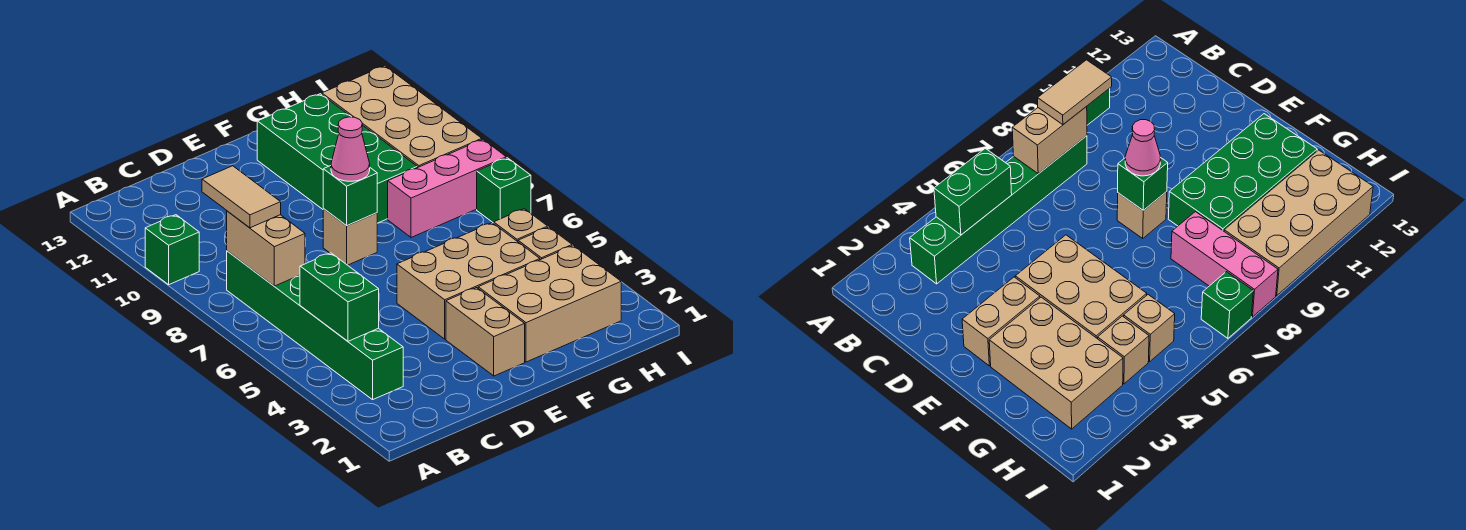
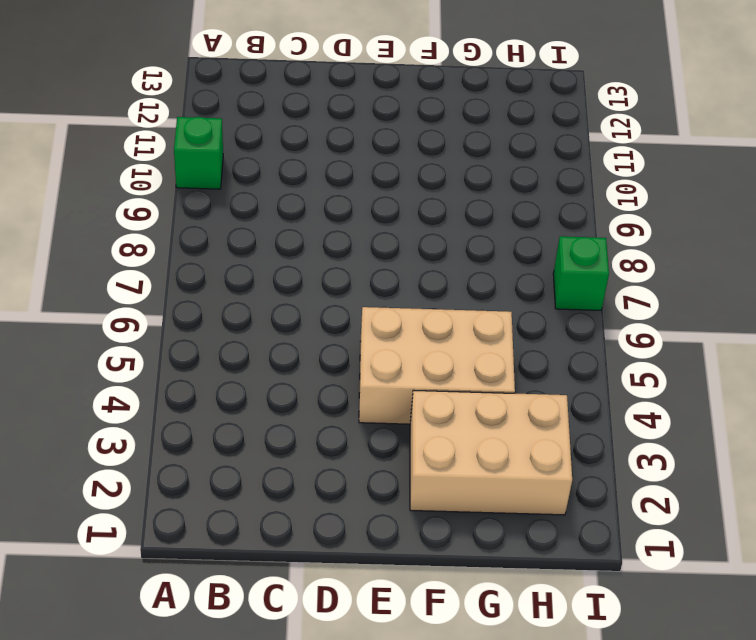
none -> green brick B3:B8 level 1
none -> tan brick E2:E3 level 1
none -> tan brick E8 level 1

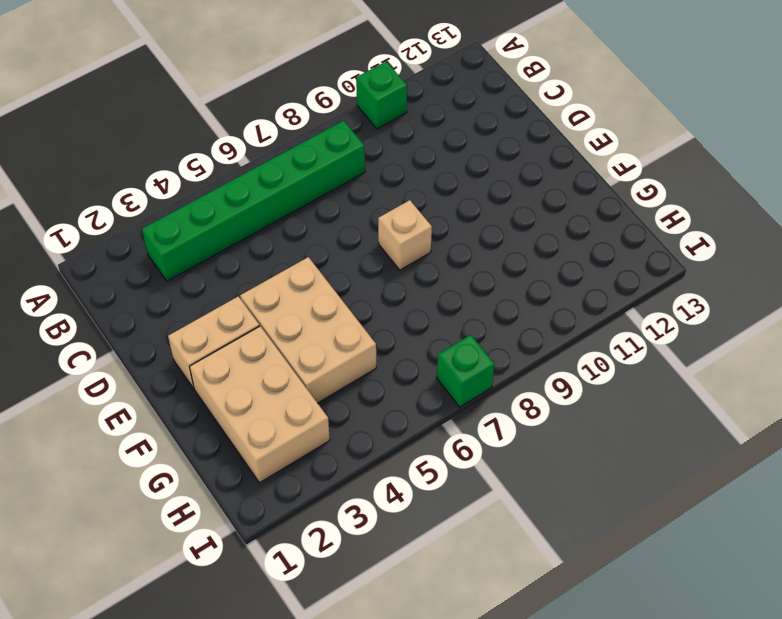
none -> green brick F9:G12 level 1
none -> pink brick G8:I8 level 1
none -> tan brick H4 level 1

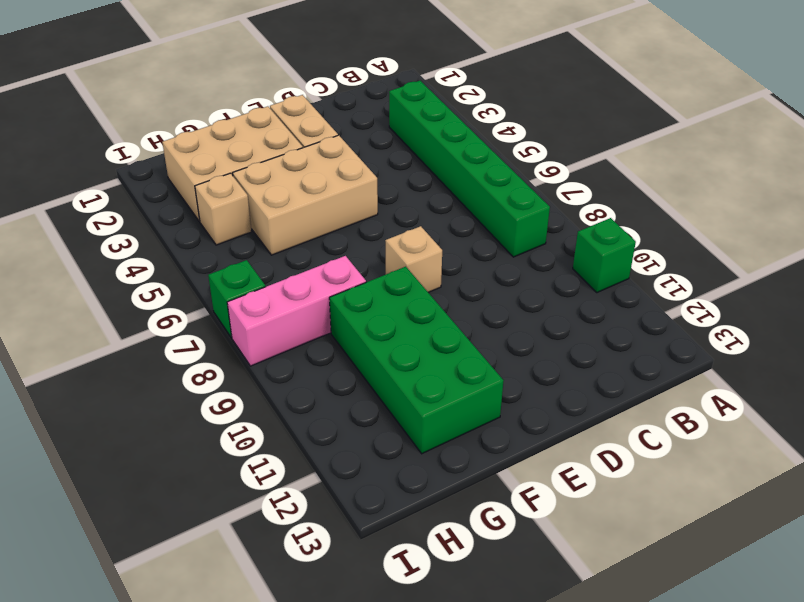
none -> tan brick H5 level 1
none -> tan brick H9:I12 level 1
none -> green brick B4:B5 level 2

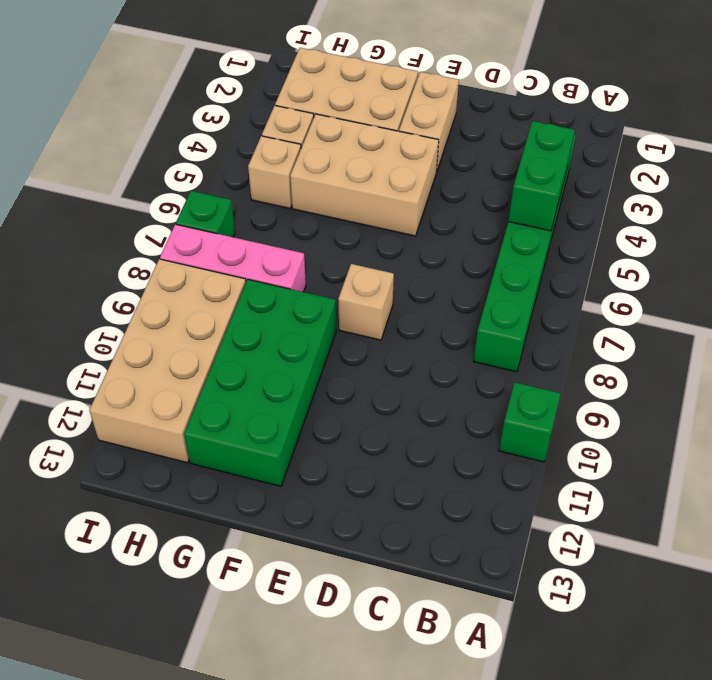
none -> tan brick B7:B8 level 2
none -> green brick E8 level 2
none -> tan tile B8:B9 level 3

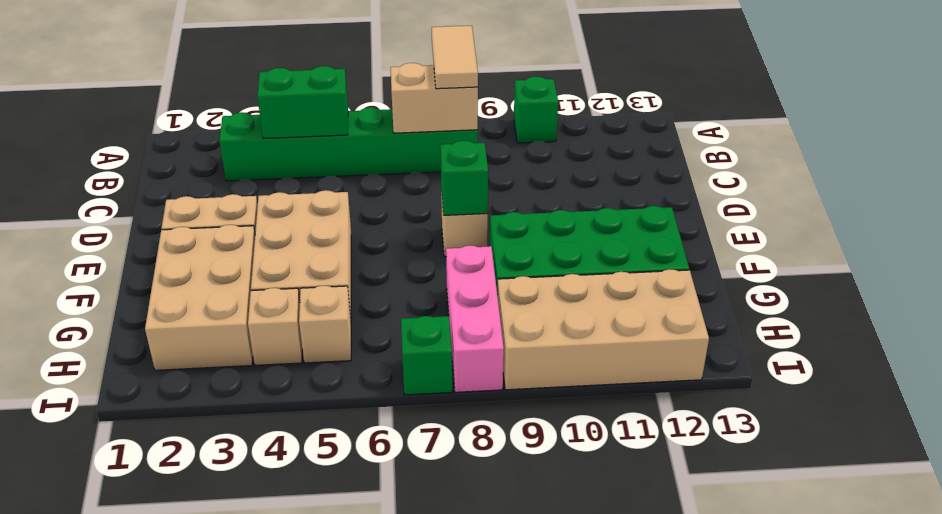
tan tile A8:B8 level 3 -> tan tile B8:B9 level 3
none -> pink cone E8 level 3

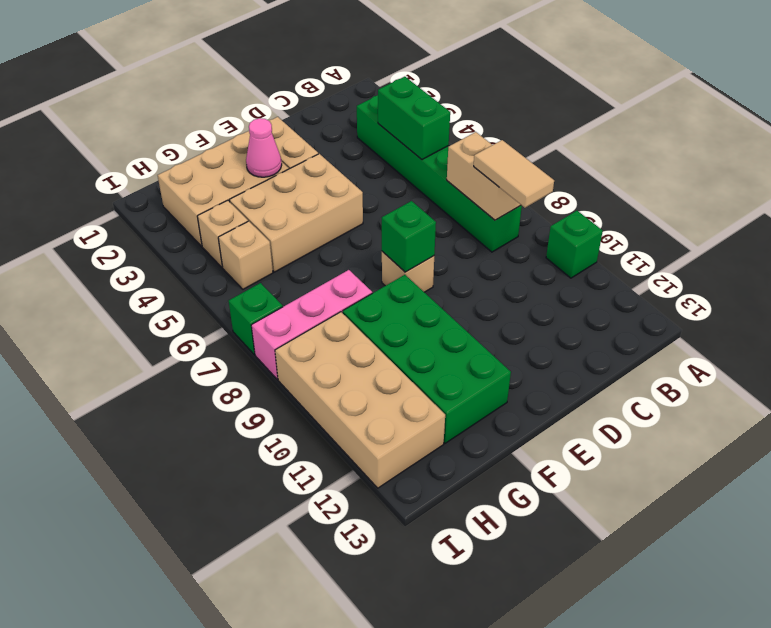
pink cone F3 level 2 -> pink cone E8 level 3

